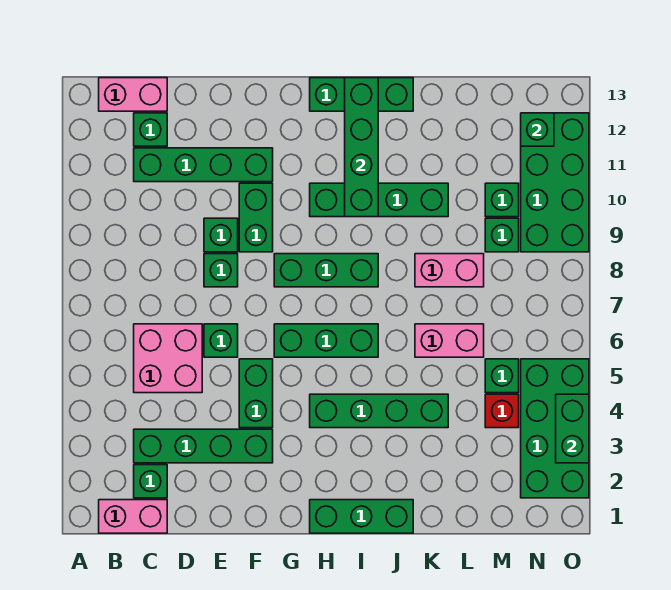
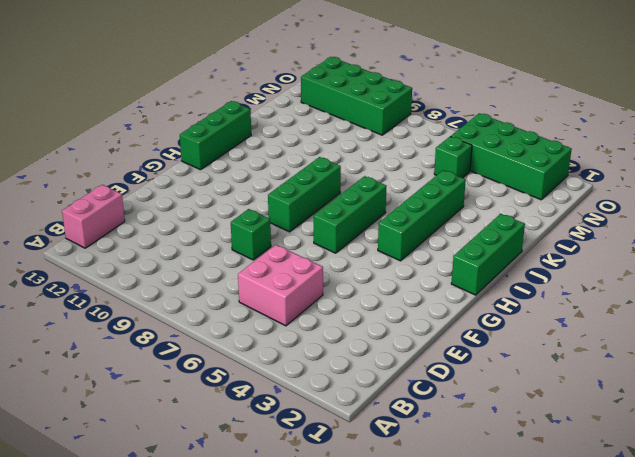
none -> pink brick B1:C1 level 1
none -> green brick C2 level 1
none -> green brick C3:F3 level 1

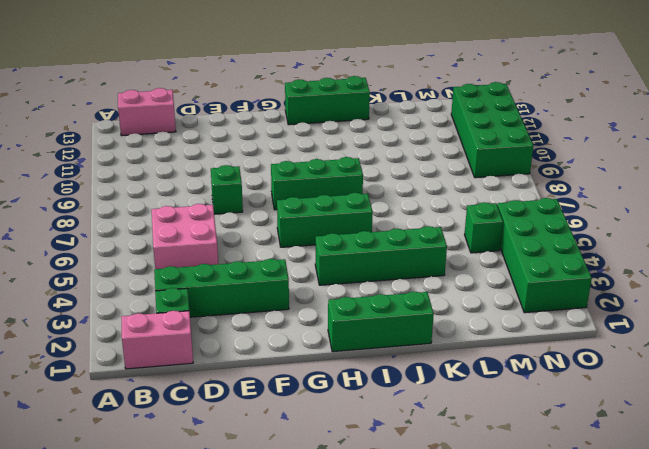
none -> green brick C11:F11 level 1
none -> green brick C12 level 1
none -> green brick E6 level 1

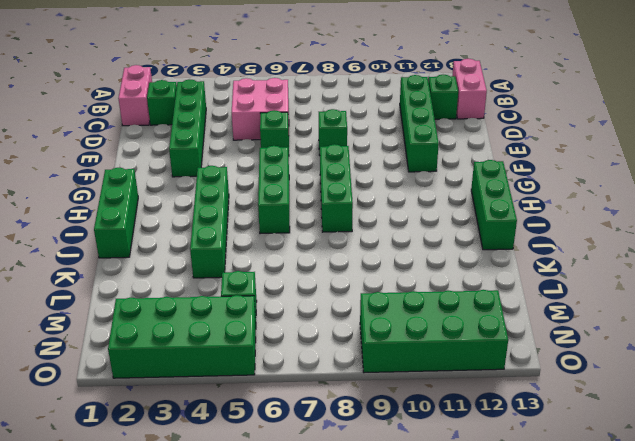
none -> green brick E9 level 1
none -> green brick F4:F5 level 1
none -> green brick F9:F10 level 1

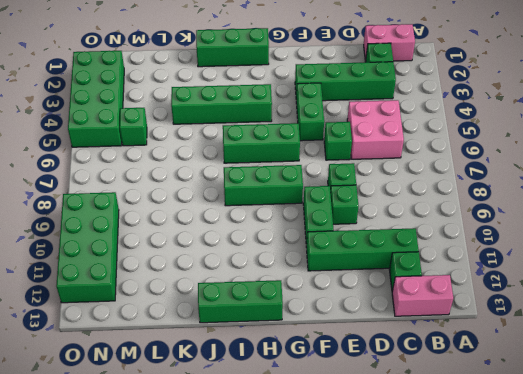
none -> green brick H10:K10 level 1
none -> pink brick K6:L6 level 1
none -> pink brick K8:L8 level 1

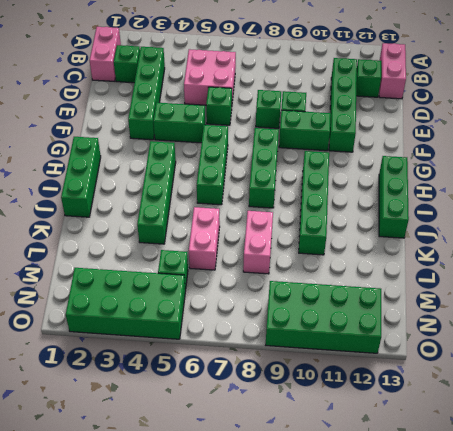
none -> red brick M4 level 1
none -> green brick M9 level 1
none -> green brick M10 level 1

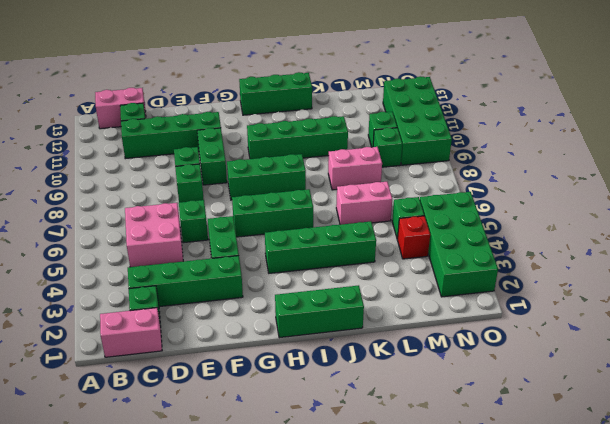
none -> green brick I10:I13 level 2
none -> green brick N12 level 2
none -> green brick O3:O4 level 2

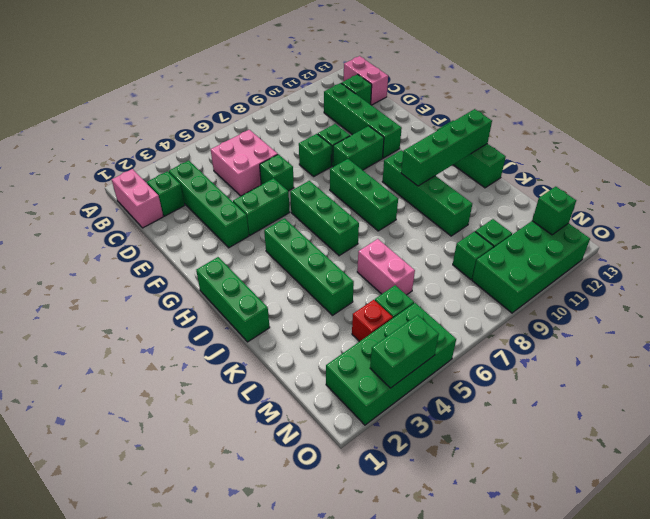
none -> pink brick K8:L8 level 1

